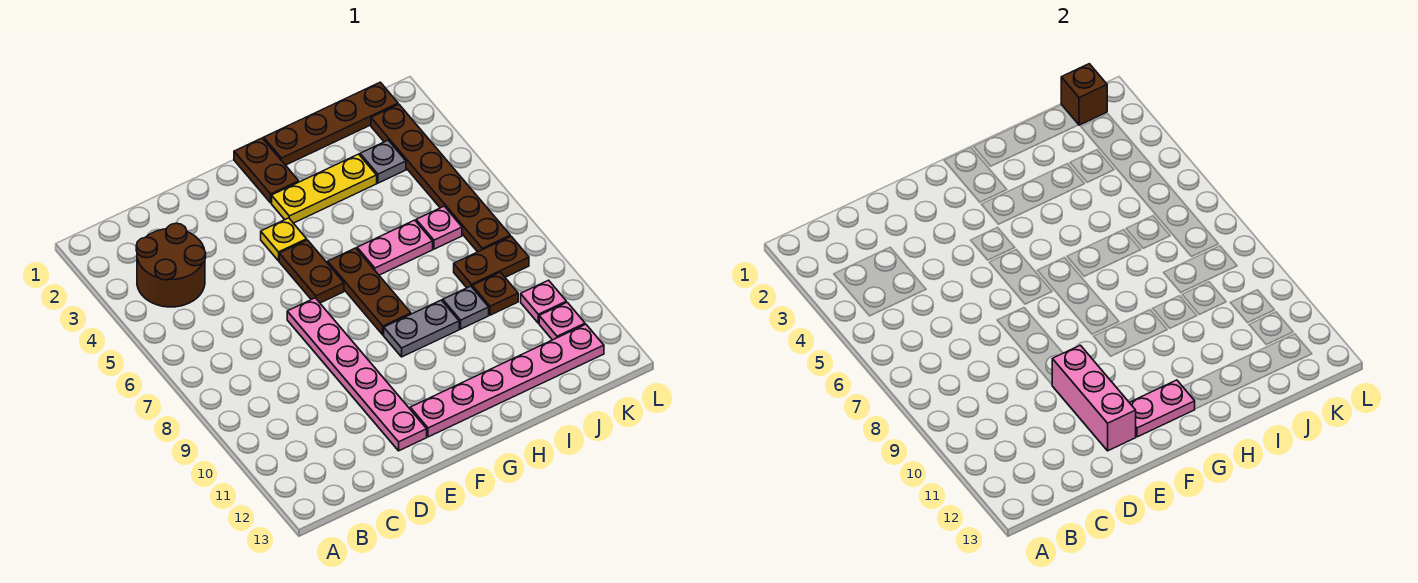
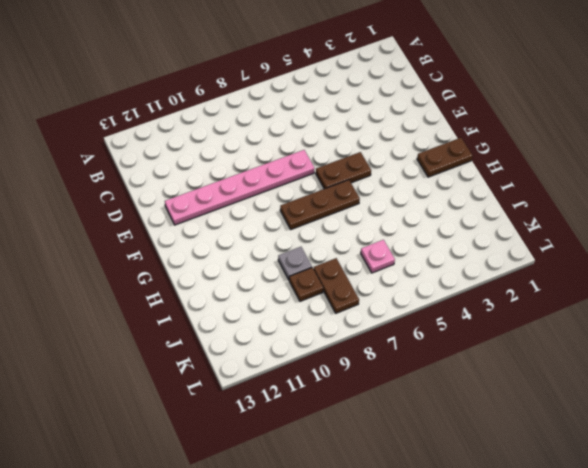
none -> brown round brick B3:C4 level 1
none -> yellow plate F4 level 1
none -> pink plate F12:K12 level 1

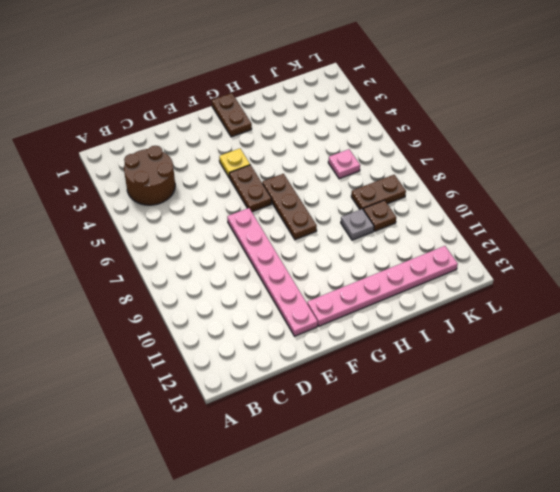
none -> yellow plate G3:I3 level 1
none -> grey plate G9:H9 level 1
none -> brown plate H1:K1 level 1

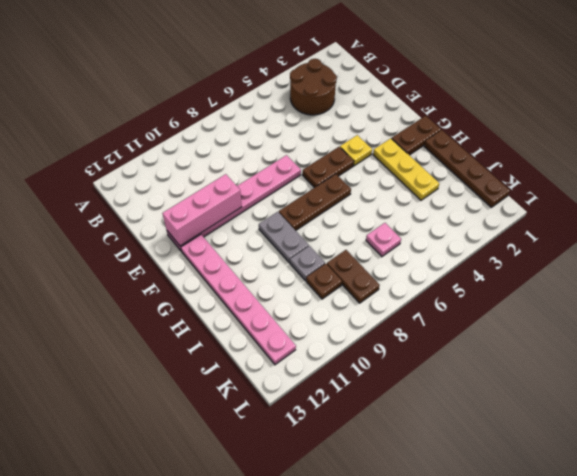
none -> pink plate H6:I6 level 1
none -> grey plate J3 level 1
none -> brown plate K2:K7 level 1

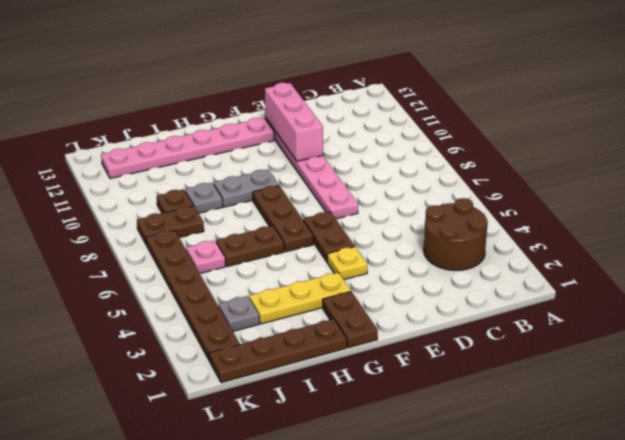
brown plate H6:I6 level 1 -> pink plate H6:I6 level 1
none -> pink plate K10 level 1
none -> pink plate K11 level 1
none -> pink plate F12:G12 level 2

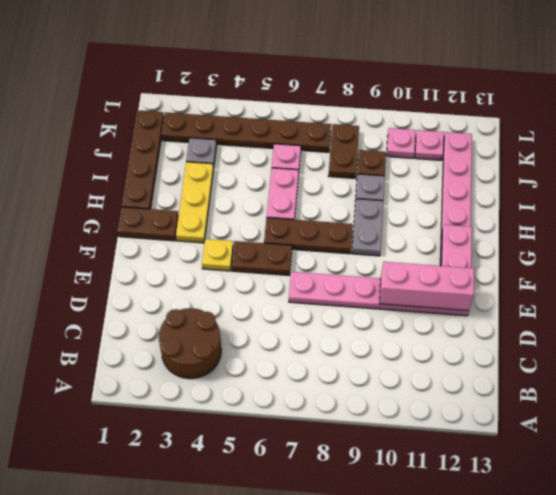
none -> brown brick K1 level 2

